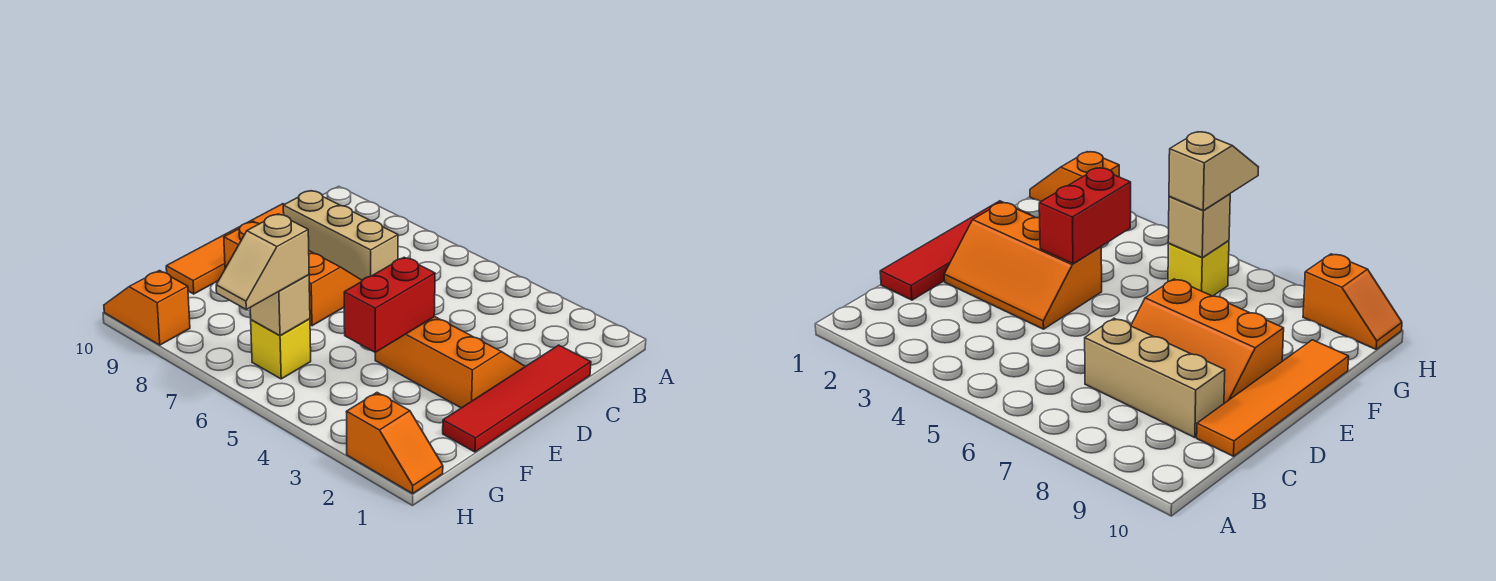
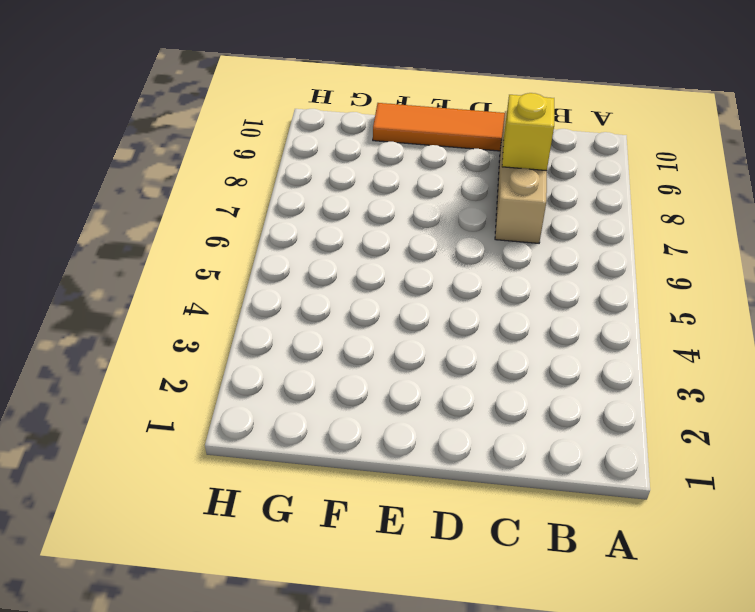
yellow brick C8 level 2 -> yellow brick G6 level 1
none -> red tile C1:F1 level 1
none -> orange slope D2:E4 level 1 top E

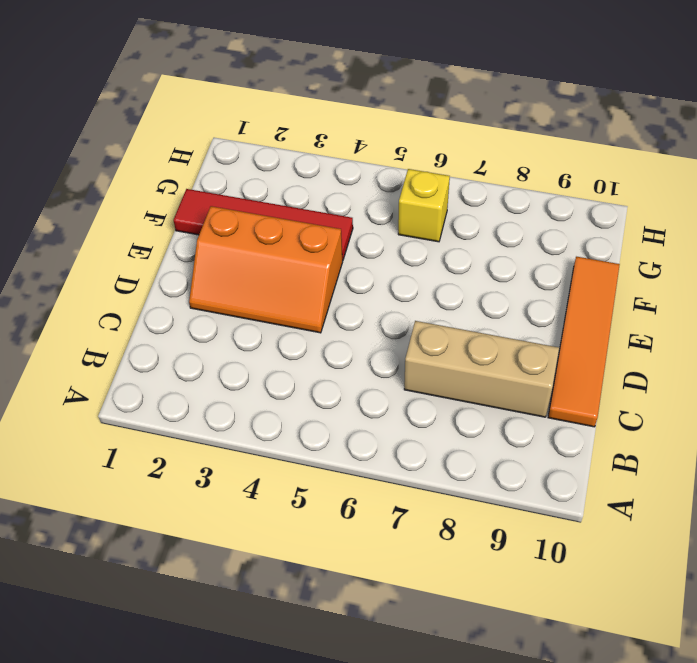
red tile F1:F4 level 1 -> red tile C1:F1 level 1
none -> orange slope D7:E9 level 1 top E
none -> orange slope H1:H2 level 1 top 2

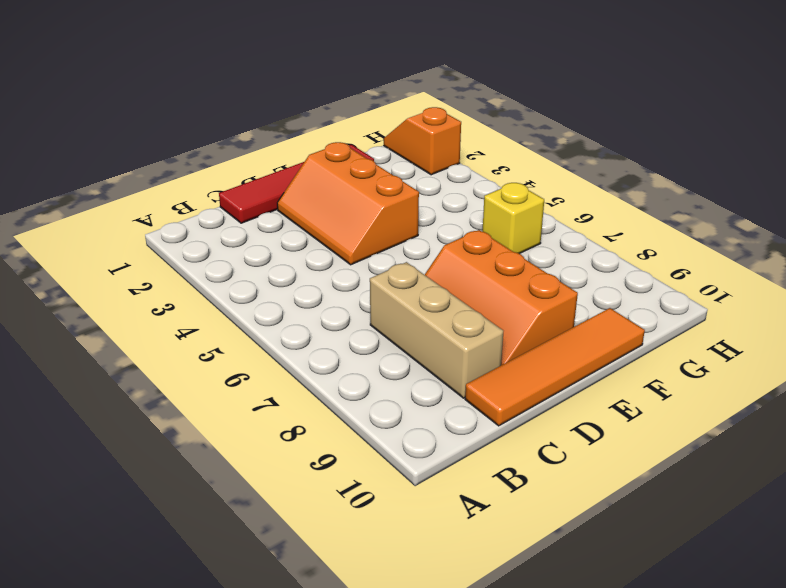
none -> orange slope H9:H10 level 1 top 9
none -> red brick E4:F4 level 2

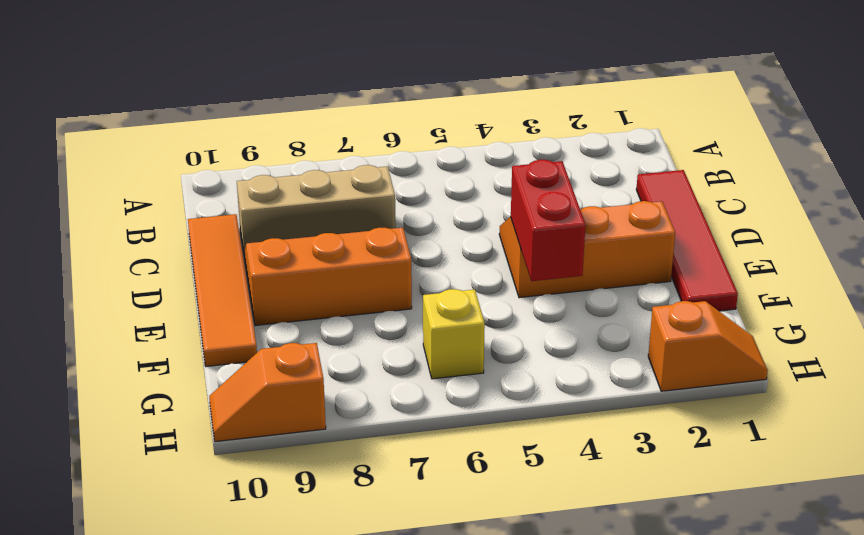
none -> tan brick G6 level 2
none -> tan slope G6:H6 level 3 top G

